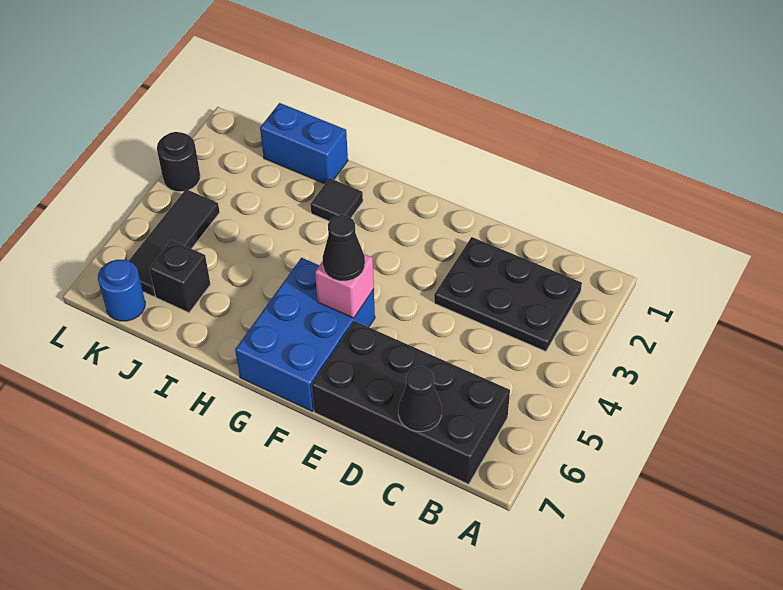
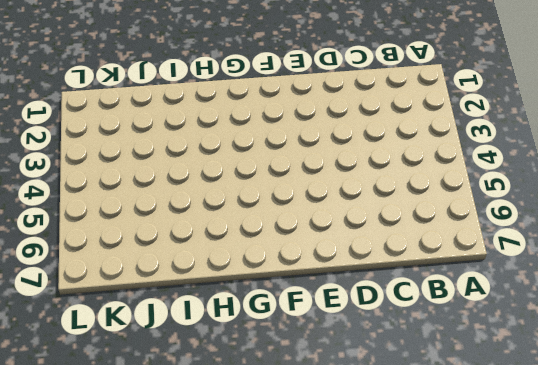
none -> black plate B2:D3 level 1
none -> black brick B6:E7 level 1
none -> blue brick F5:G7 level 1

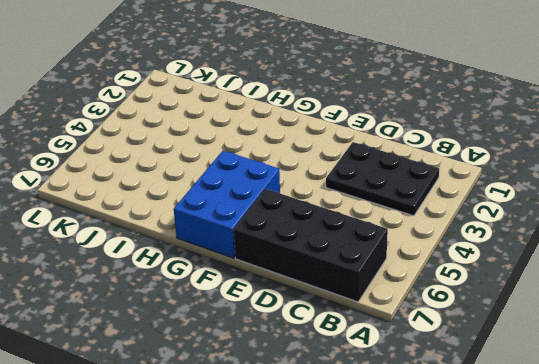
none -> black tile H2 level 1
none -> blue brick I1:J1 level 1
none -> black brick J6 level 1

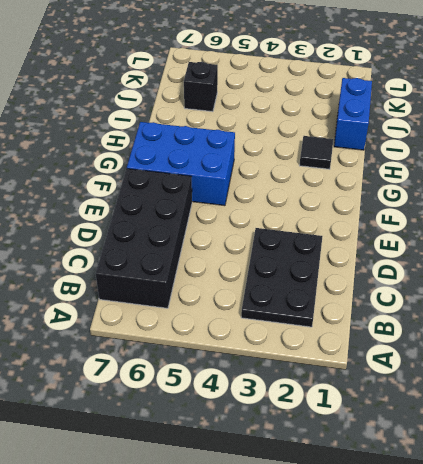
none -> black tile K4:K6 level 1
none -> blue round brick K7 level 1
none -> black round brick L3 level 1

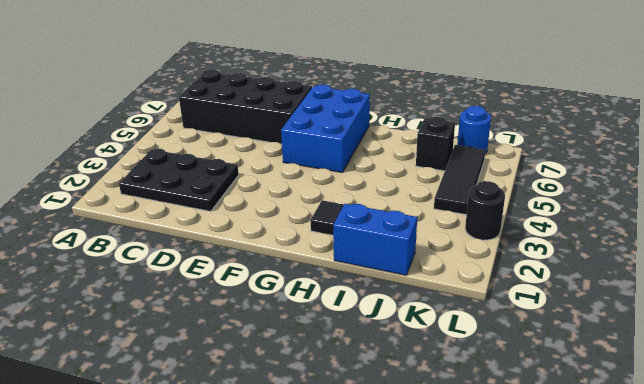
none -> black cone C7 level 2
none -> pink brick F5 level 2
none -> black cone F5 level 3

